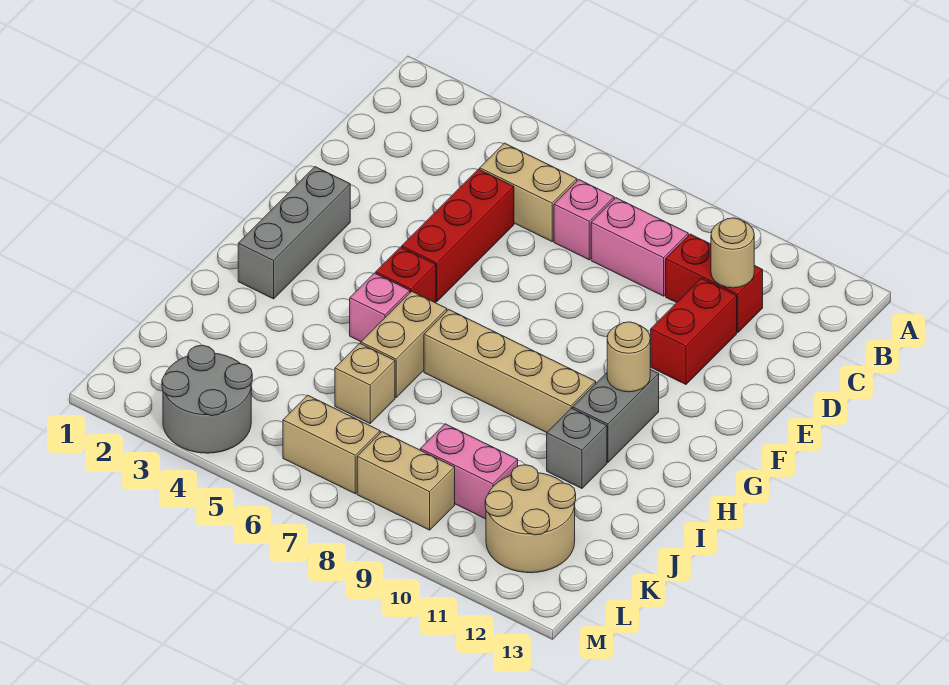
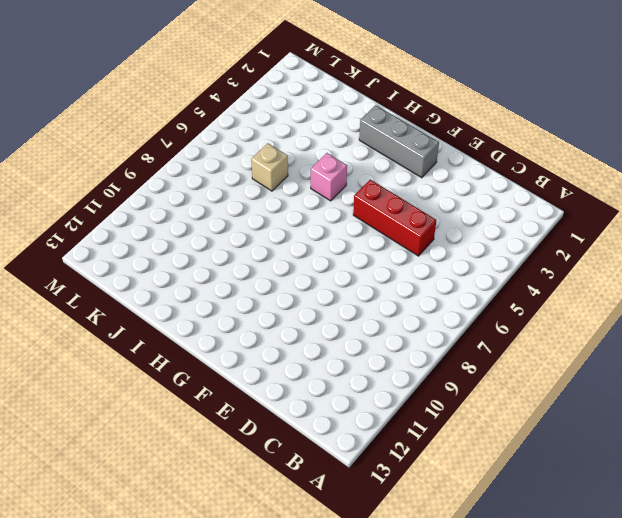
none -> tan brick C5:C6 level 1
none -> pink brick C7 level 1
none -> pink brick C8:C9 level 1

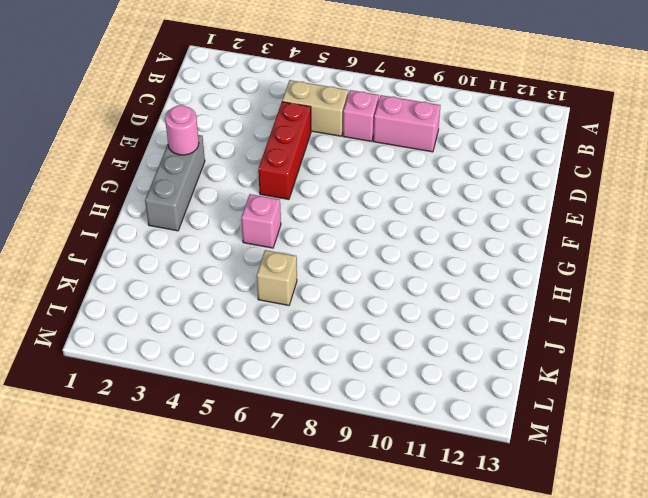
pink round brick F2 level 2 -> none
none -> red brick C10:C11 level 1
none -> red brick D11:E11 level 1
none -> red brick G5 level 1

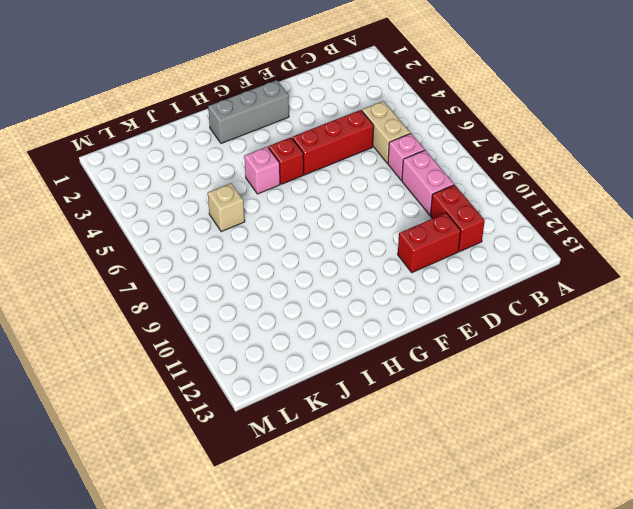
none -> grey brick G11:H11 level 1
none -> tan brick H6:I6 level 1
none -> tan brick H7:H10 level 1

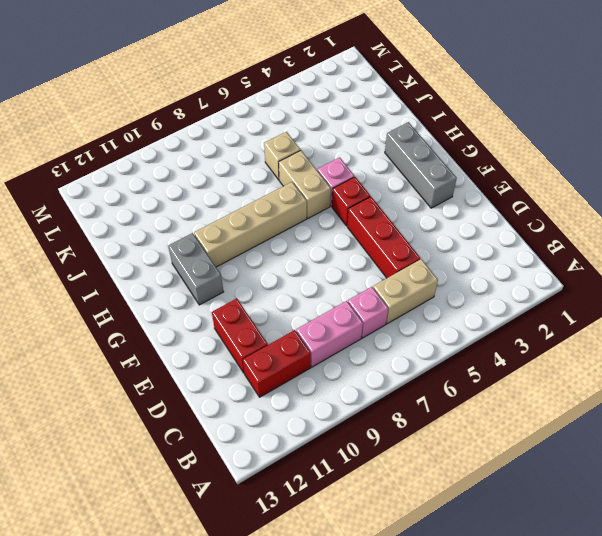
none -> grey brick I11 level 1
none -> pink brick K9:K10 level 1
none -> tan round brick K11:L12 level 1

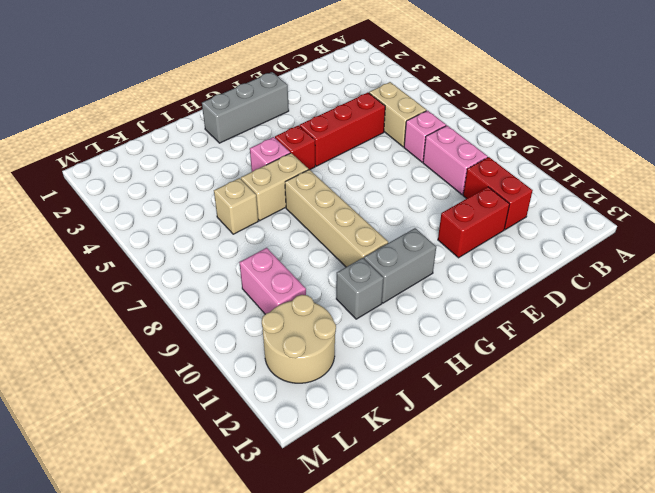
none -> grey round brick L3:M4 level 1
none -> tan brick L6:L7 level 1
none -> tan brick L8:L9 level 1

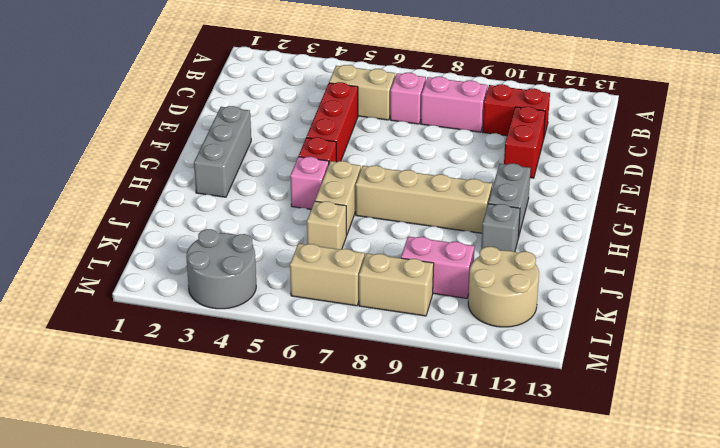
none -> tan round brick C11 level 2
none -> tan round brick G11 level 2

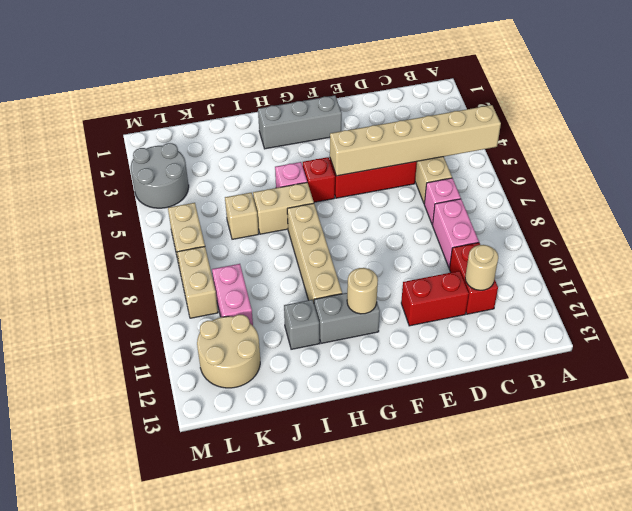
tan brick A5:F5 level 2 -> none

